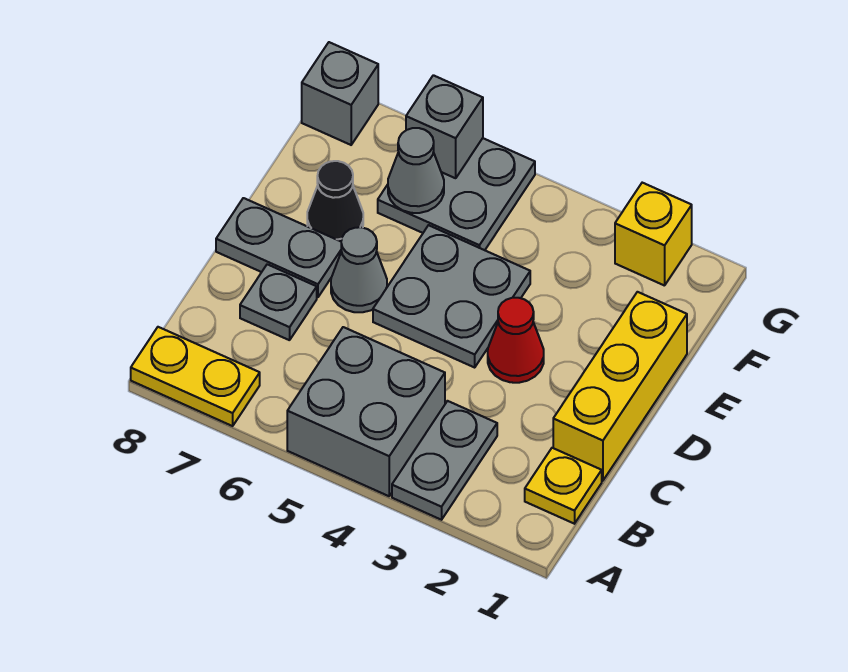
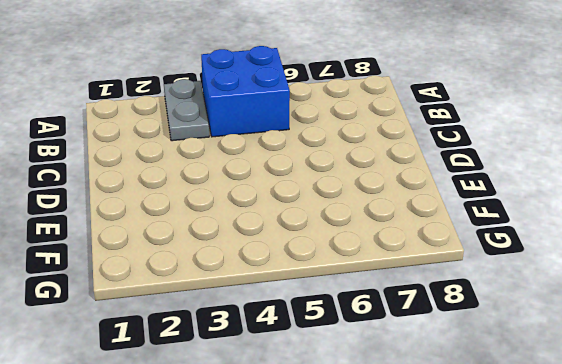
blue brick A4:B5 level 1 -> grey brick A4:B5 level 1
none -> yellow plate A7:A8 level 1
none -> yellow plate B1 level 1
none -> yellow brick C1:E1 level 1

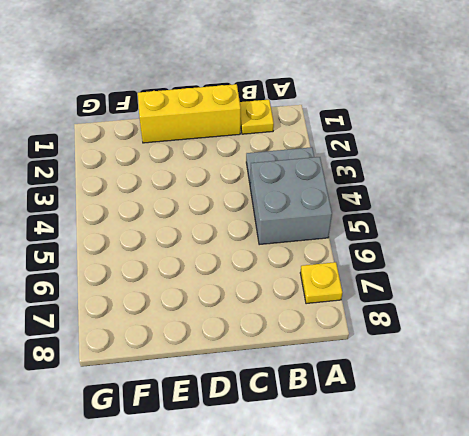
yellow plate A7 level 1 -> yellow plate A7:A8 level 1
none -> grey plate C7 level 1
none -> red cone D3 level 1
none -> grey plate D4:E5 level 1

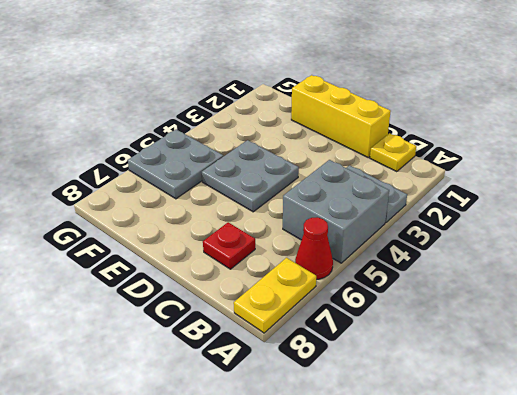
red cone A6 level 1 -> red cone D3 level 1
red plate C7 level 1 -> grey plate C7 level 1
none -> grey cone D6 level 1
none -> grey plate D7:D8 level 1
none -> black cone E7 level 1

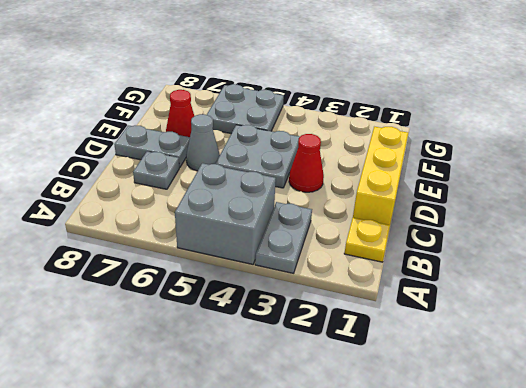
red cone E7 level 1 -> black cone E7 level 1
none -> yellow plate A7:A8 level 1
none -> yellow brick G2 level 1
none -> grey brick G8 level 1

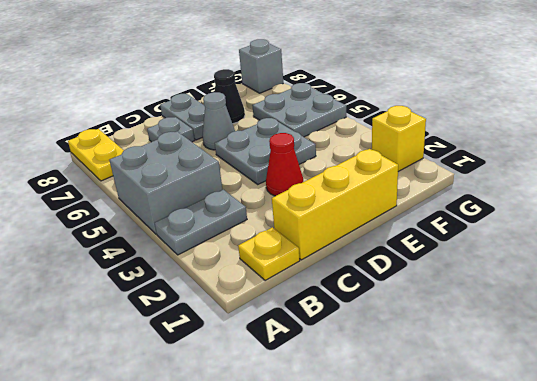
none -> grey cone F6 level 2
none -> grey brick G6 level 2

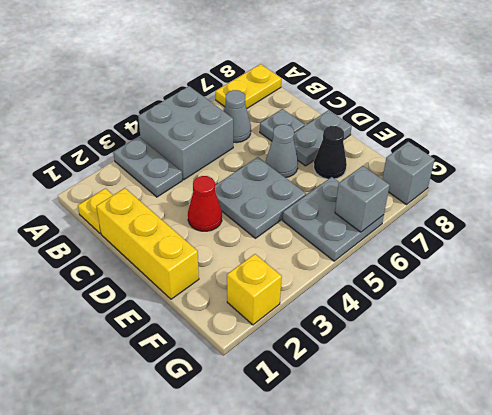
grey cone B6 level 1 -> grey cone F6 level 2

